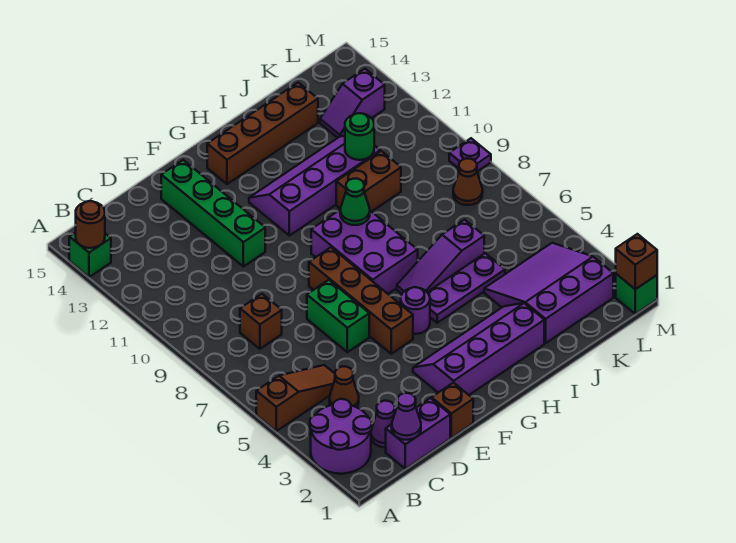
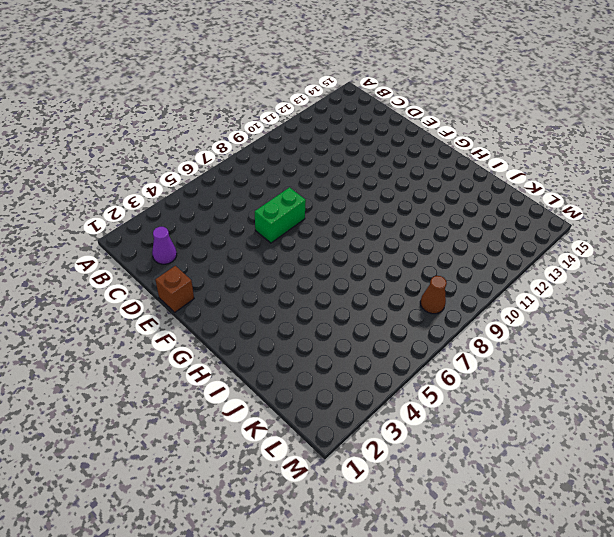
none -> purple round brick A2:B3 level 1
none -> brown slope A5:C5 level 1 top A
none -> green brick A14 level 1

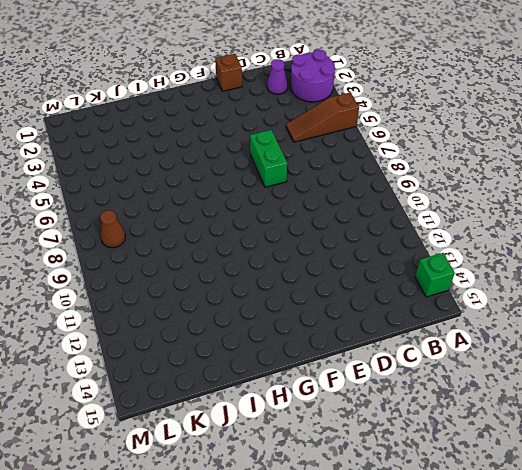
none -> purple brick C1:D1 level 1
none -> brown cone C4 level 1
none -> brown brick C8 level 1

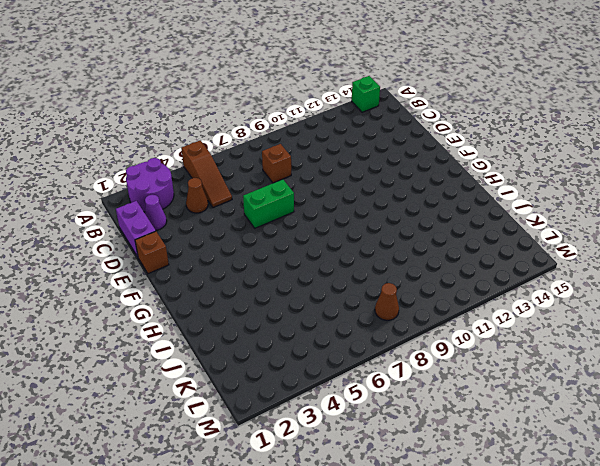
none -> green brick E11:E14 level 1
none -> purple slope F2:I3 level 1 top 2
none -> brown brick F5:F8 level 1

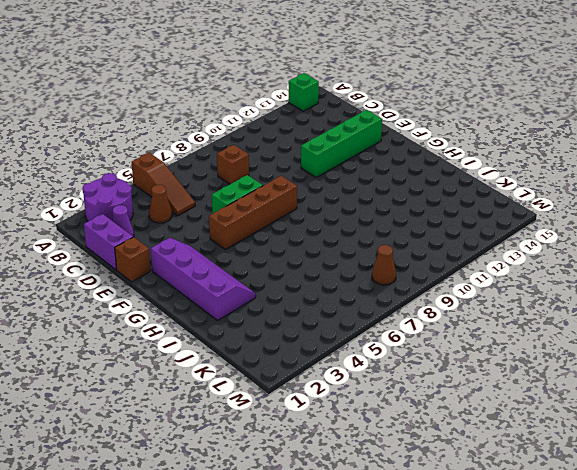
none -> purple round brick G5 level 1
none -> purple brick G7:H9 level 1
none -> purple slope G11:J12 level 1 top 11

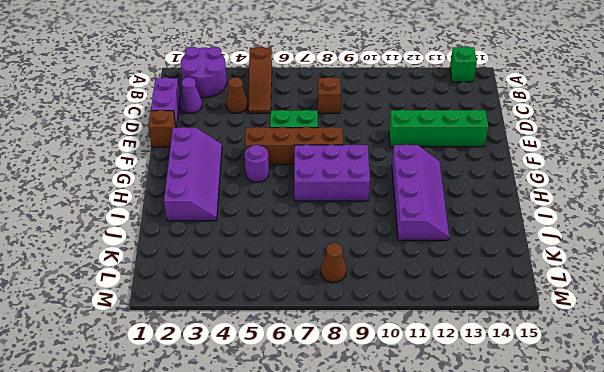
none -> brown brick G14:J14 level 1
none -> purple plate H5:J5 level 1
none -> purple slope H6:J6 level 1 top J

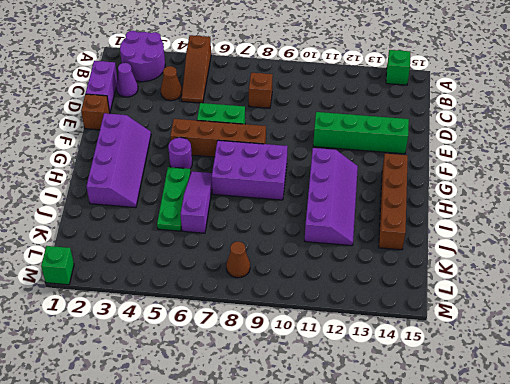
green plate H5:J5 level 1 -> purple plate H5:J5 level 1
none -> brown brick I10:J10 level 1
none -> purple slope J2:L4 level 1 top 2
none -> purple slope K13:L13 level 1 top L

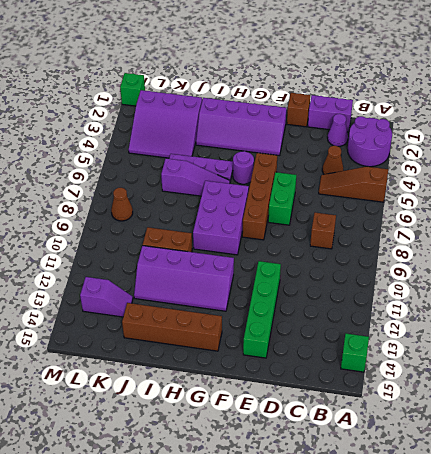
none -> purple plate M9 level 1
none -> brown round brick A14 level 2
none -> purple cone C1 level 2

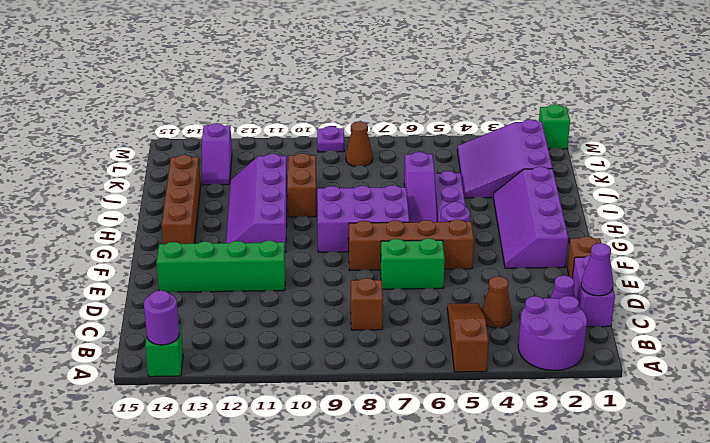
purple round brick A14 level 2 -> brown round brick A14 level 2
none -> green cone H9 level 2
none -> green round brick J11 level 2
none -> brown brick M1 level 2

